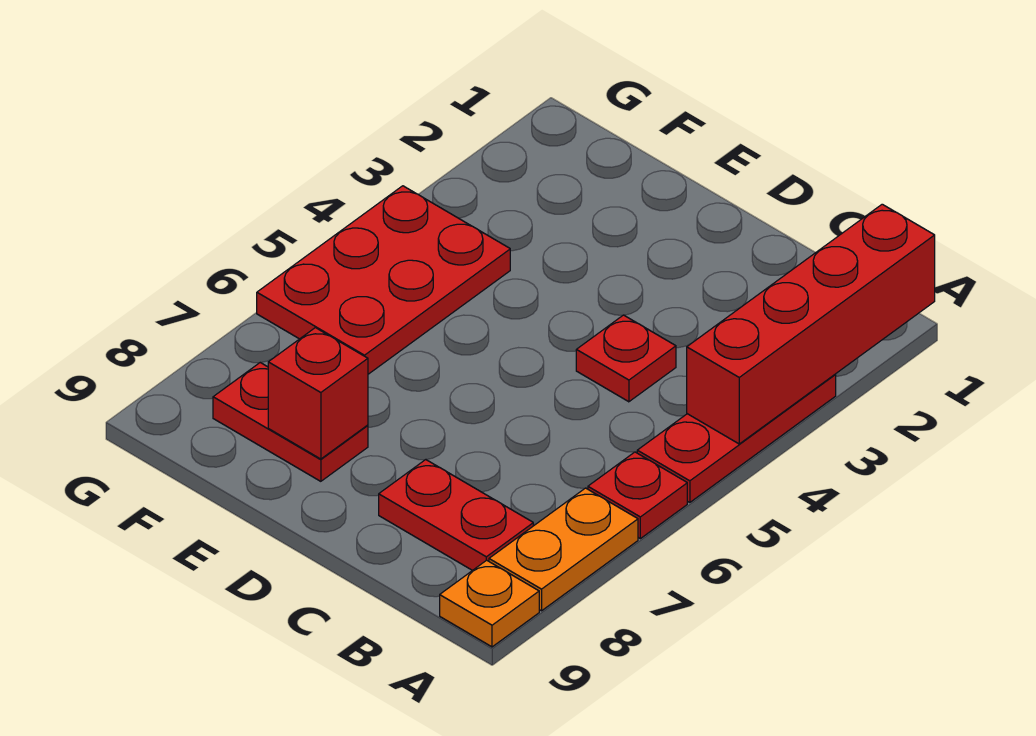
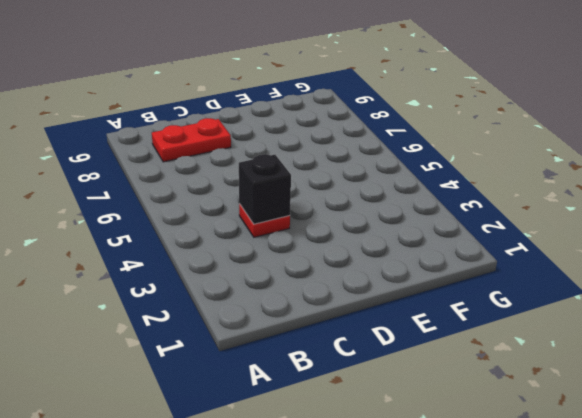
black brick C4 level 2 -> none
none -> red plate A3:A5 level 1
none -> red plate A6 level 1

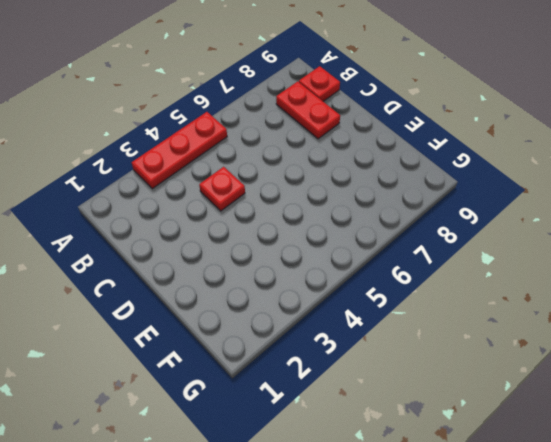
red plate B9 level 1 -> red plate A6 level 1
none -> orange plate A7:A8 level 1
none -> orange plate A9 level 1

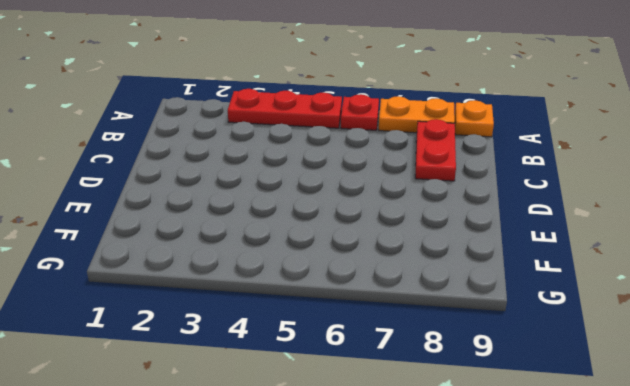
none -> red plate C4 level 1
none -> red plate E8:F8 level 1

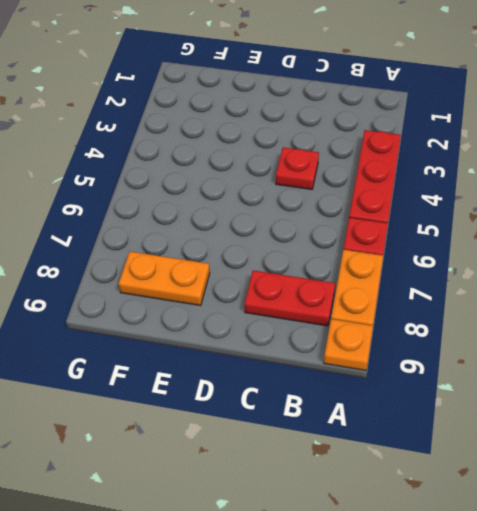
orange plate E8:F8 level 1 -> red plate E8:F8 level 1
none -> red plate F4:G6 level 1
none -> red brick A1:A4 level 2

